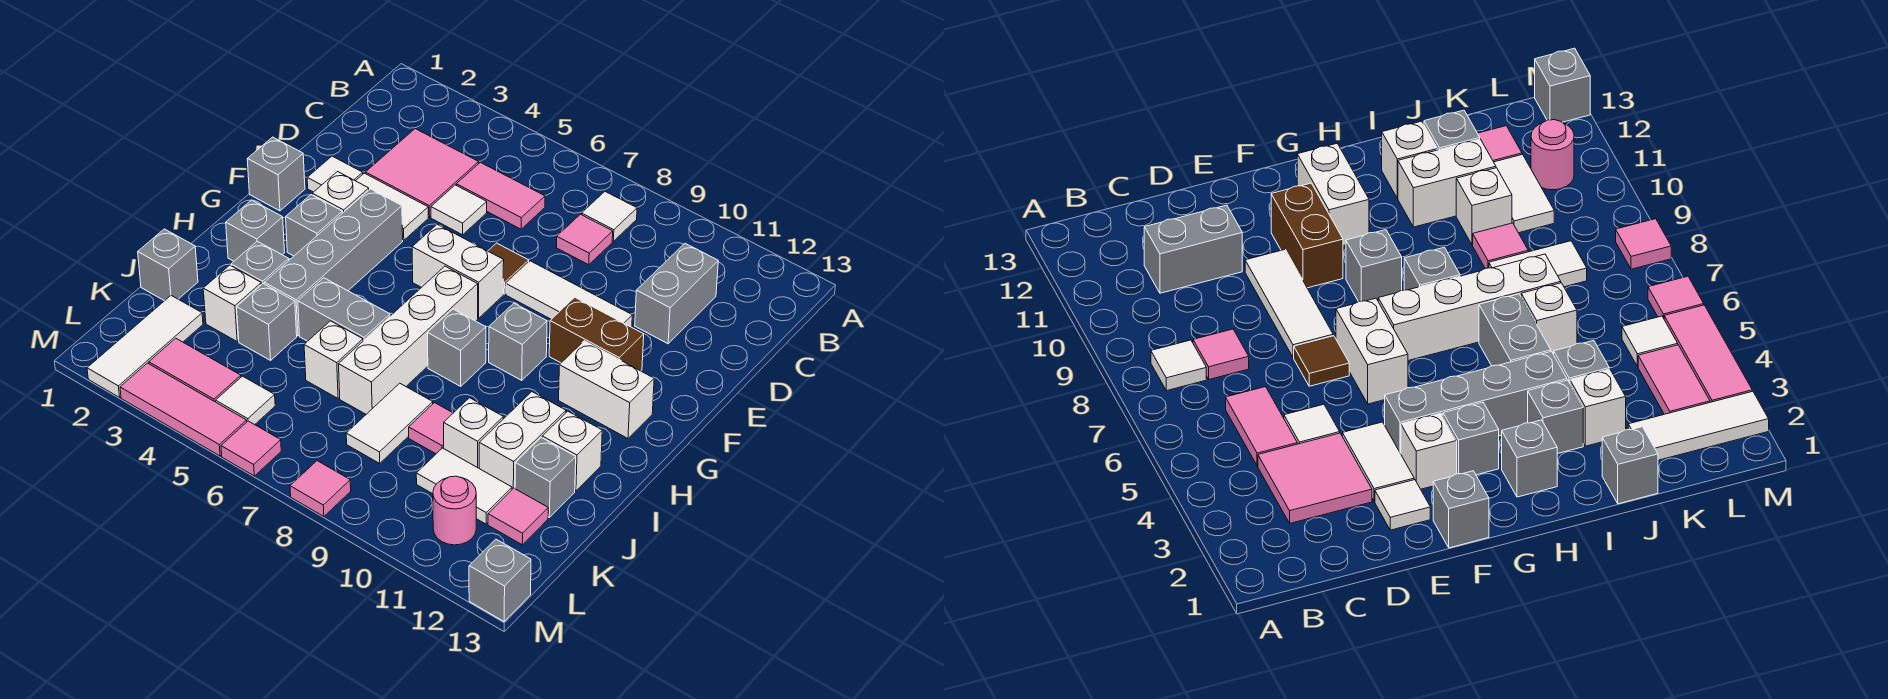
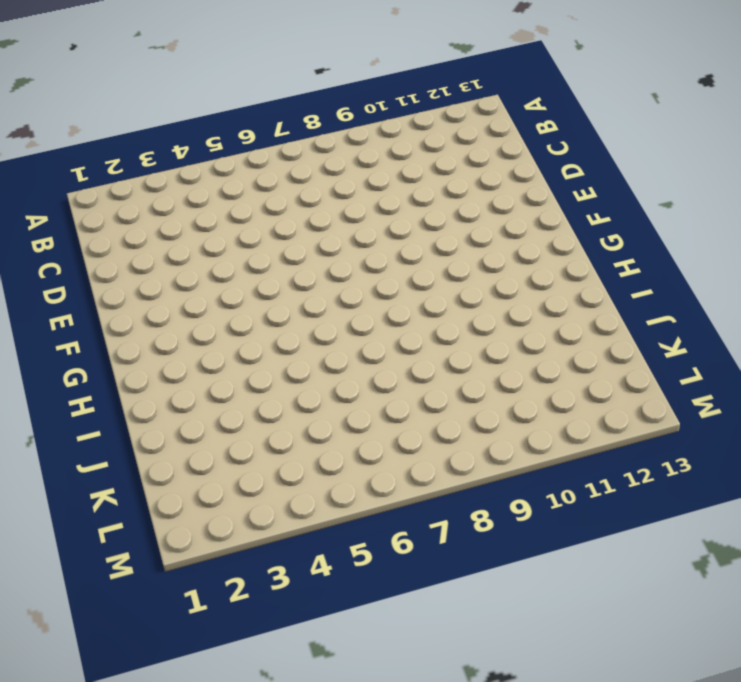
none -> white tile B8 level 1
none -> pink tile C3:D4 level 1
none -> pink tile C5:C6 level 1
none -> pink tile C8 level 1

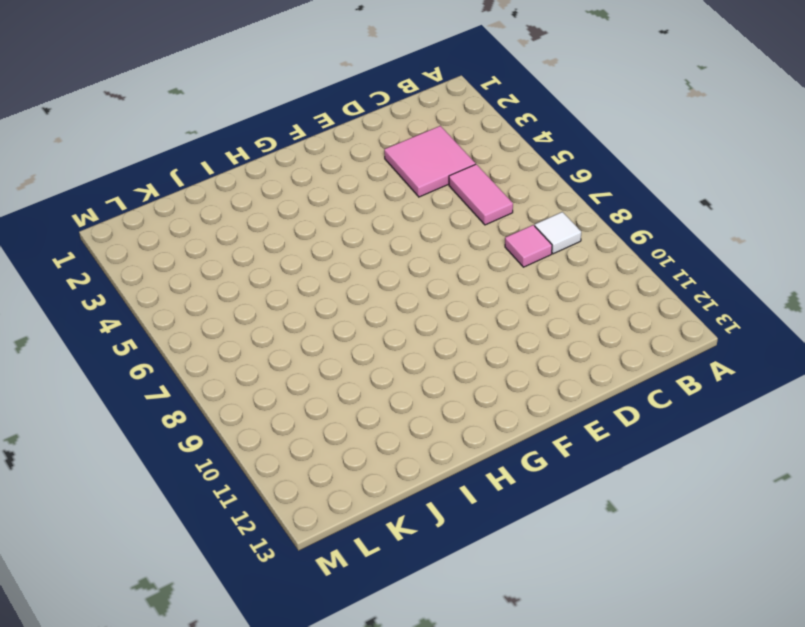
none -> grey brick C11:D11 level 1
none -> white tile D5 level 1
none -> white tile E2 level 1
none -> white tile E3:E4 level 1

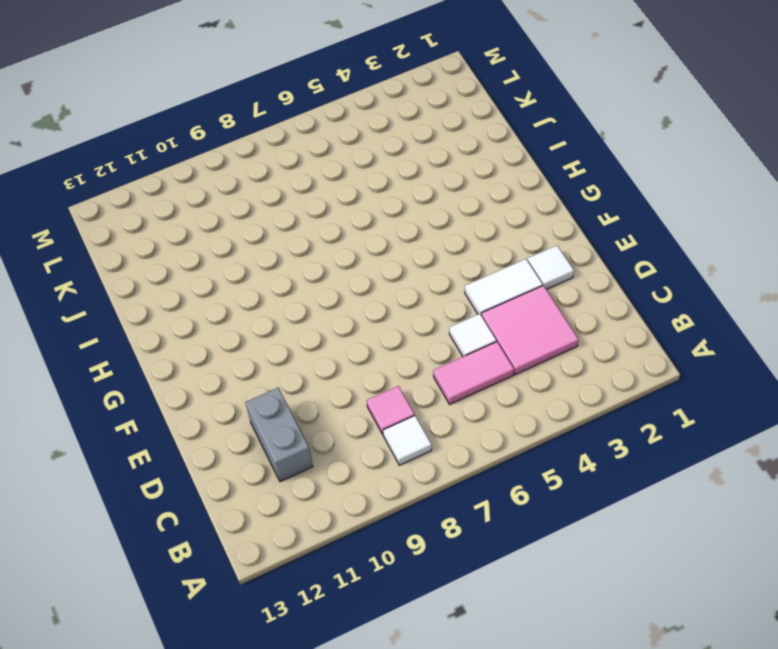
none -> brown tile E7 level 1
none -> white tile E8:E10 level 1
none -> grey brick F1 level 1
none -> white brick F3 level 1

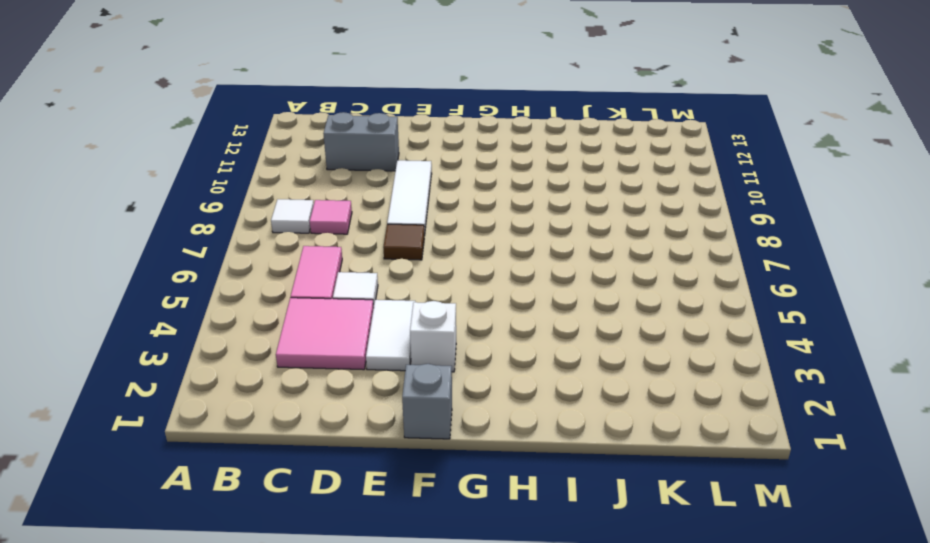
none -> white tile E2 level 1
none -> grey brick F4:I4 level 1
none -> white brick F6:F7 level 1
none -> brown brick F10:F11 level 1

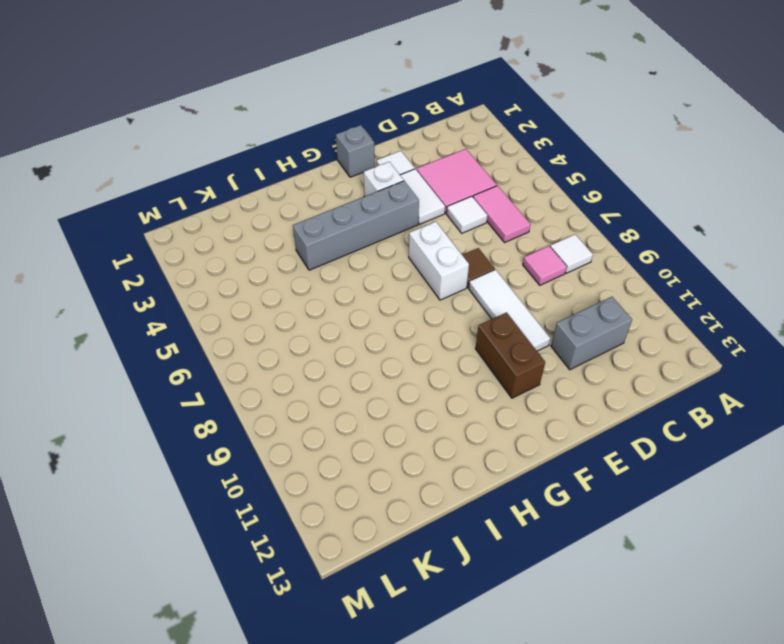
none -> grey brick G3 level 1
none -> white brick G7:J7 level 1
none -> grey brick G9 level 1
none -> white brick G11:G12 level 1

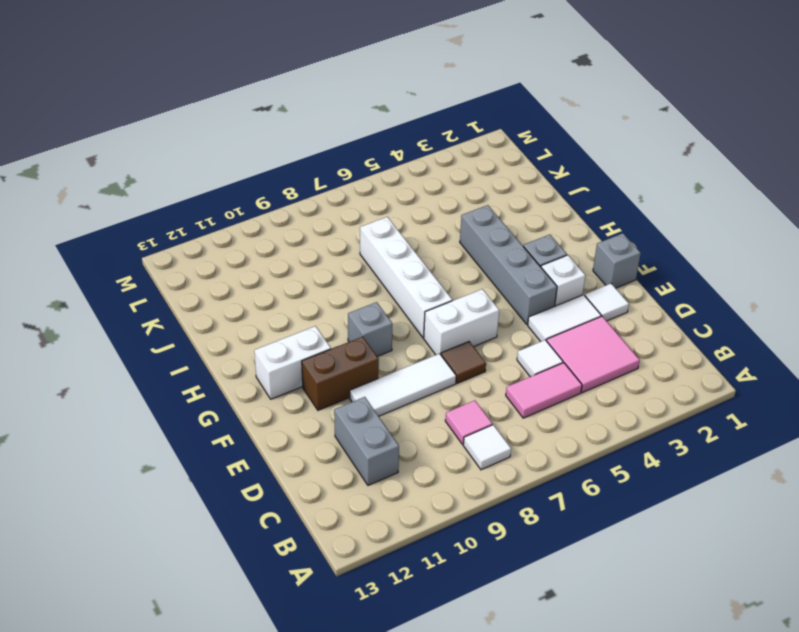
none -> grey brick H2 level 1
none -> grey brick H8 level 1
none -> grey brick I3 level 1
none -> grey brick I5:I6 level 1

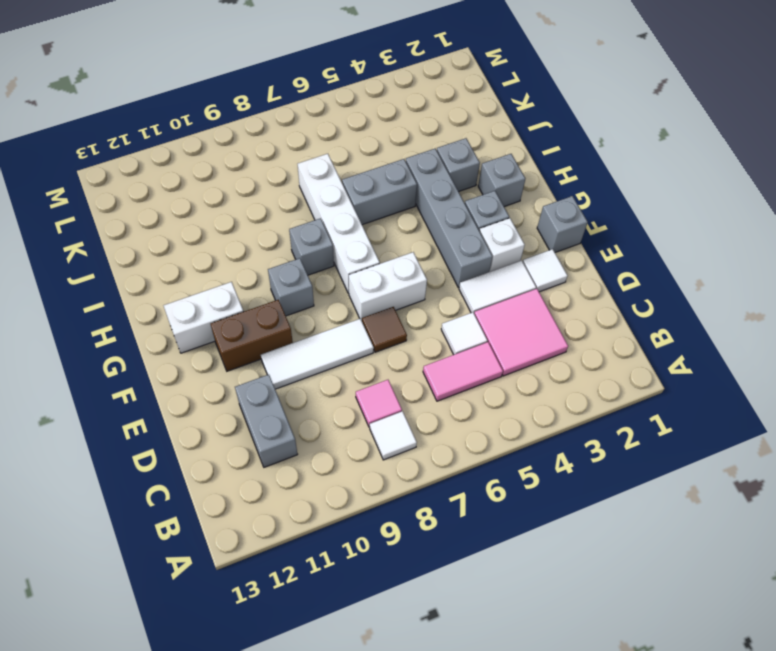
none -> white brick I11:J11 level 1
none -> white brick I12 level 1
none -> grey brick J1 level 1
none -> white brick J3 level 1

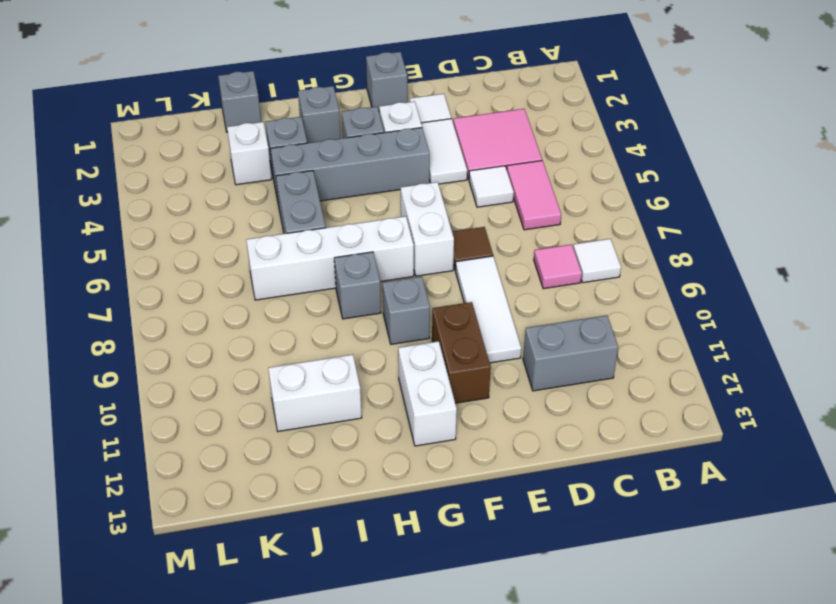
none -> white brick I12 level 1
none -> grey brick J4 level 1
none -> white brick J6 level 1
none -> white tile J8:K8 level 1

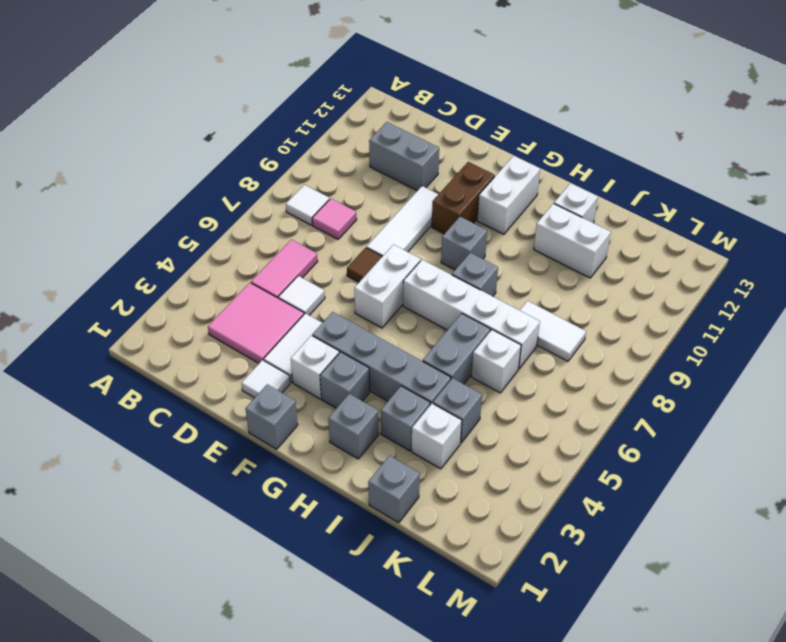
none -> pink tile J9 level 1
none -> white brick J10 level 1
none -> grey brick J12 level 1
none -> white tile K2:M2 level 1

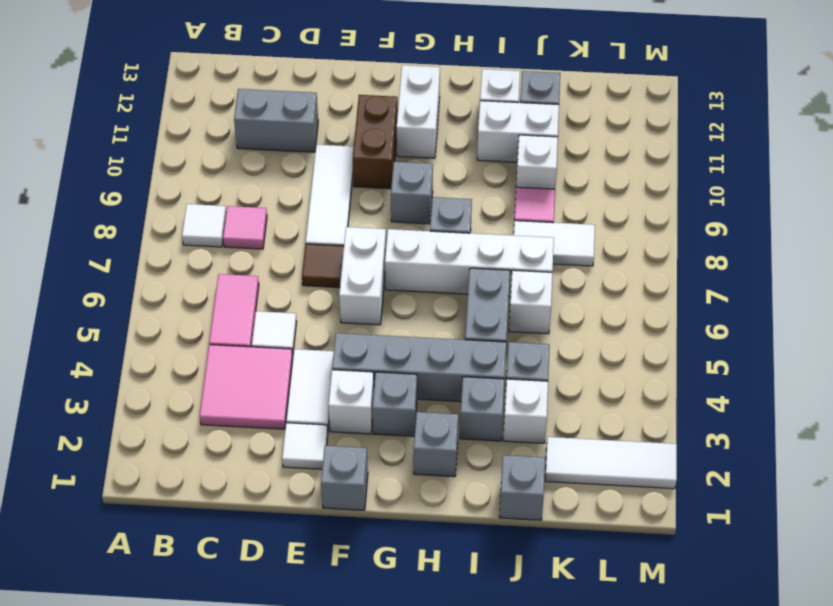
none -> white tile K10:K11 level 1
none -> pink tile K12 level 1
none -> pink tile L3:L4 level 1
none -> white tile L5 level 1

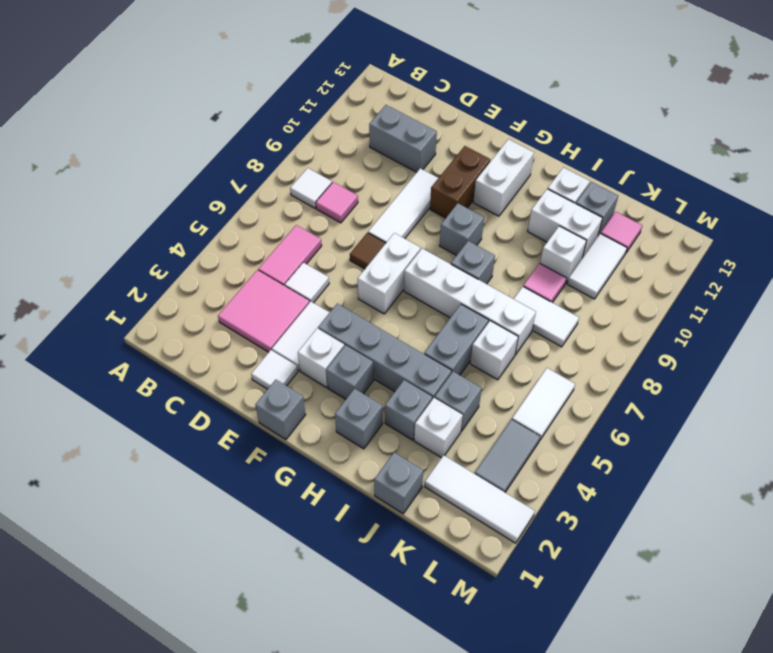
grey tile L3:L4 level 1 -> pink tile L3:L4 level 1
white tile L5:L6 level 1 -> white tile L5 level 1
none -> pink round brick L11 level 1
none -> pink tile M3:M5 level 1
none -> pink tile M6 level 1
none -> pink tile M8 level 1

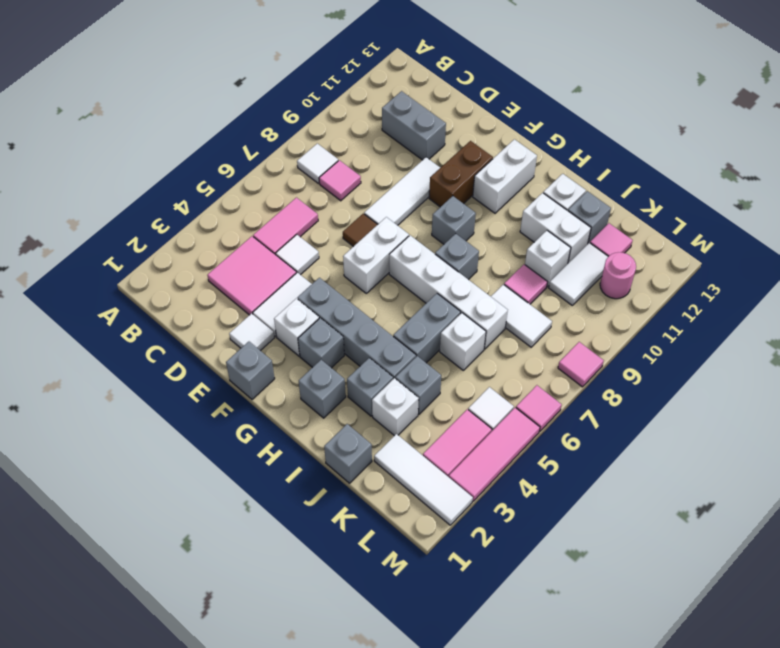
none -> grey brick M13 level 1

